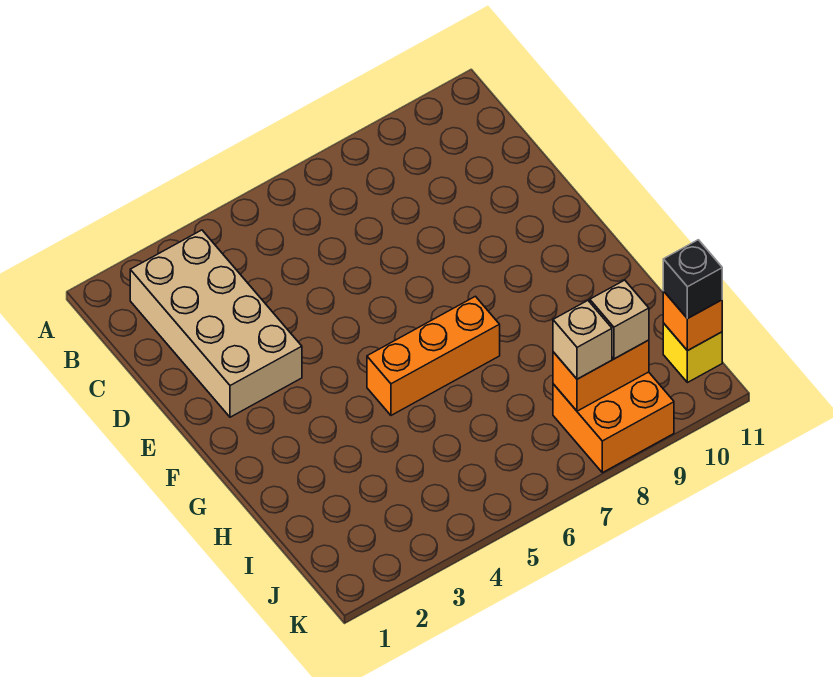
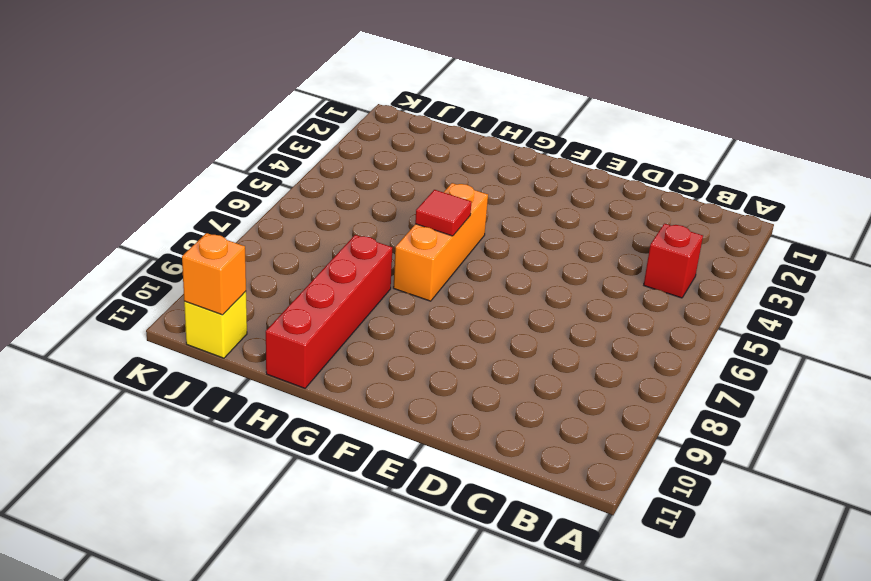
red brick B4 level 1 -> none
red tile G6 level 2 -> none
red brick H8:H11 level 1 -> none
none -> tan brick B2:E3 level 1
none -> orange brick J8:K9 level 1

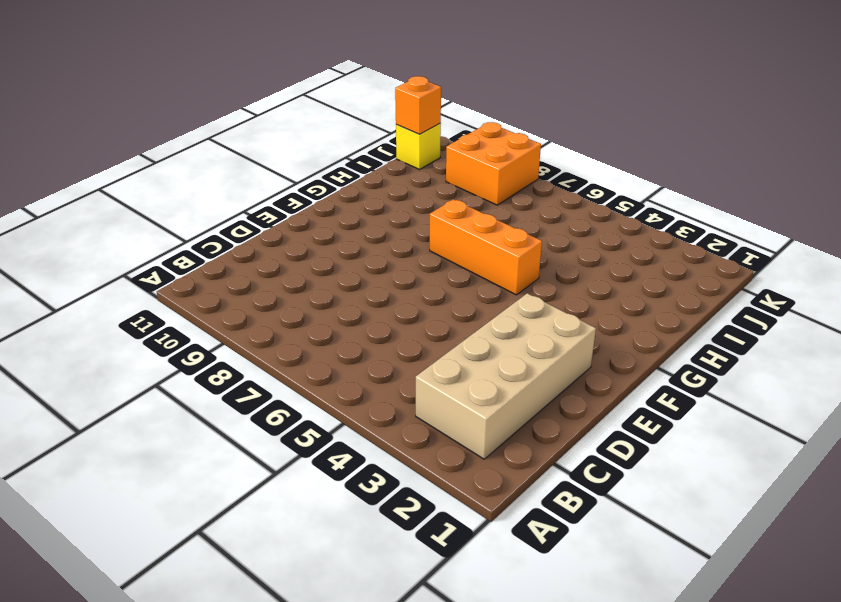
none -> orange brick J8:J9 level 2
none -> tan brick J8 level 3

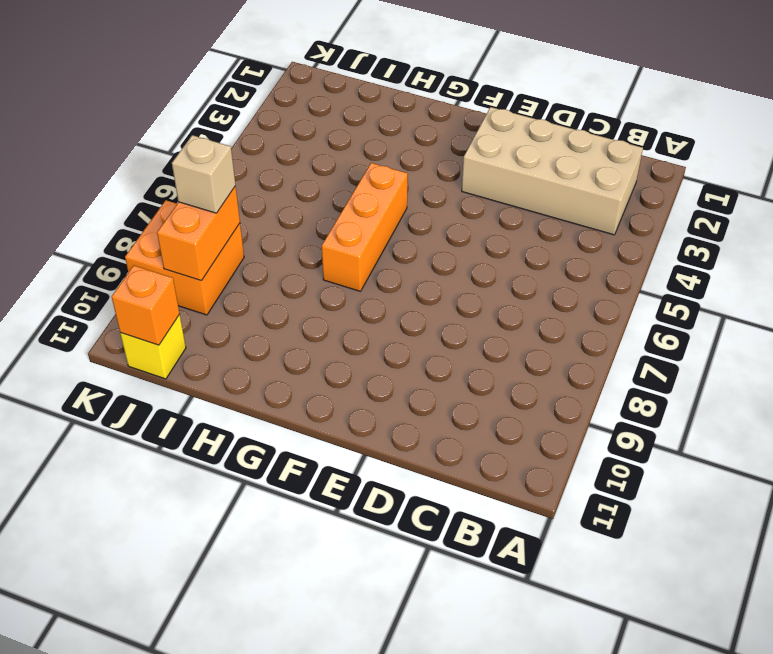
none -> tan brick J9 level 3
none -> black brick J11 level 3

